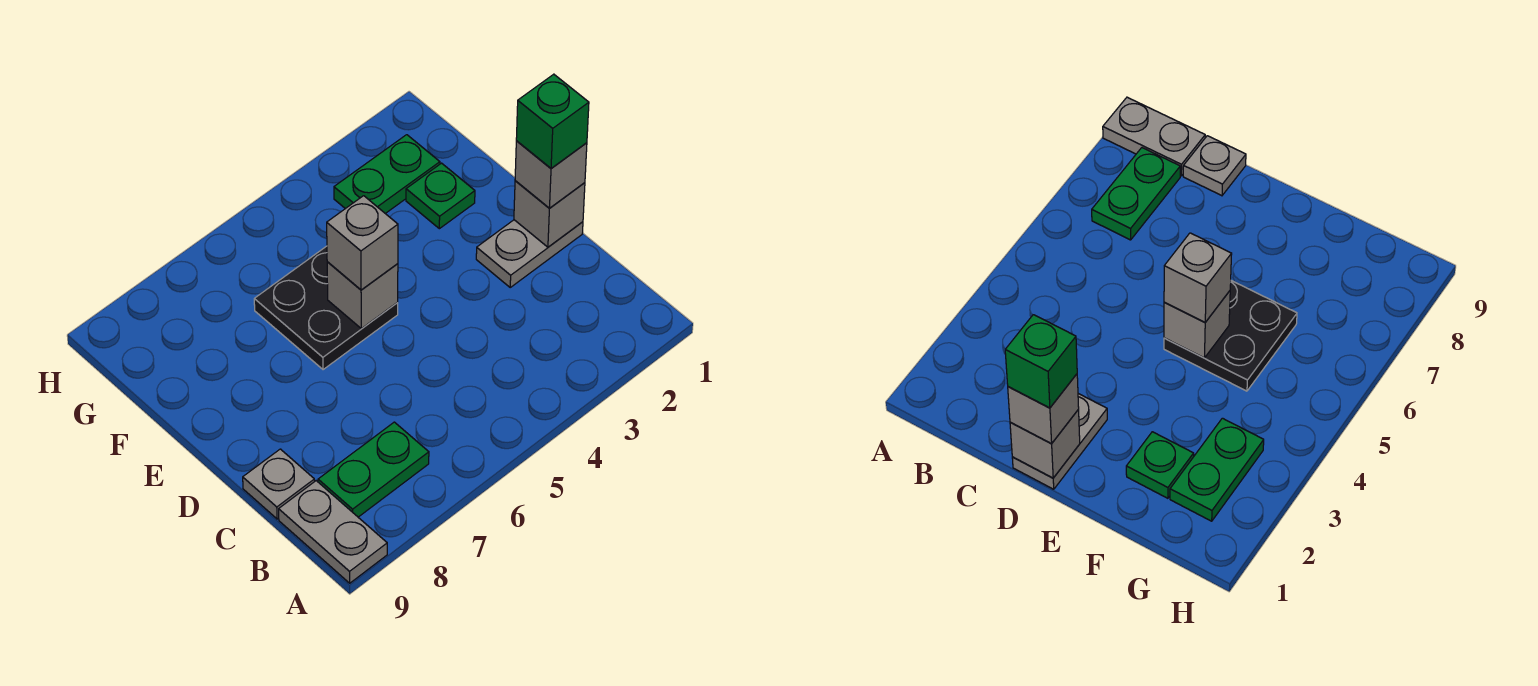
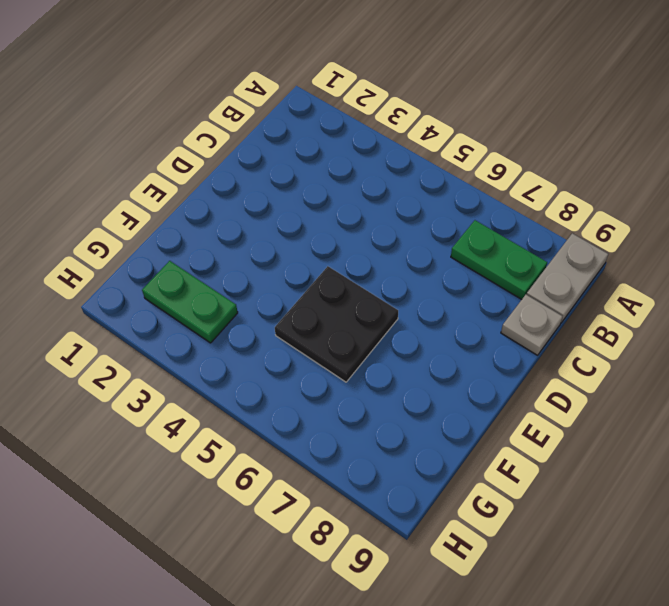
none -> grey plate D1:D2 level 1
none -> green plate F2 level 1
none -> grey brick D1 level 2

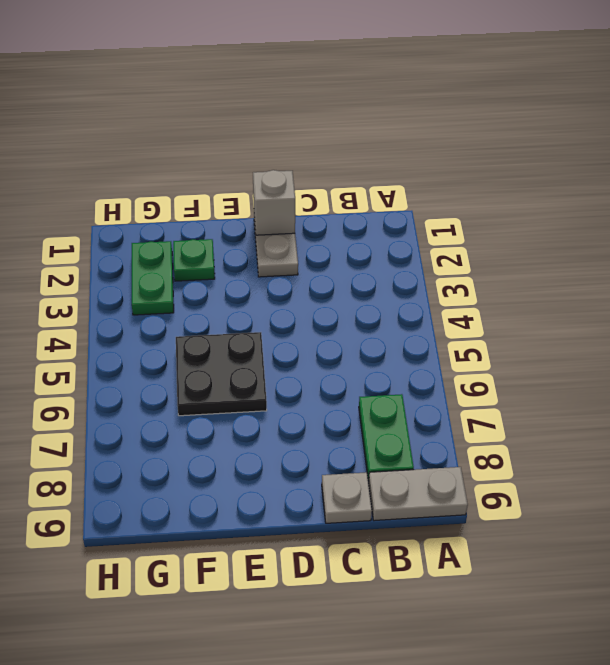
none -> grey brick E5 level 2
none -> grey brick D1 level 3
none -> grey brick E5 level 3

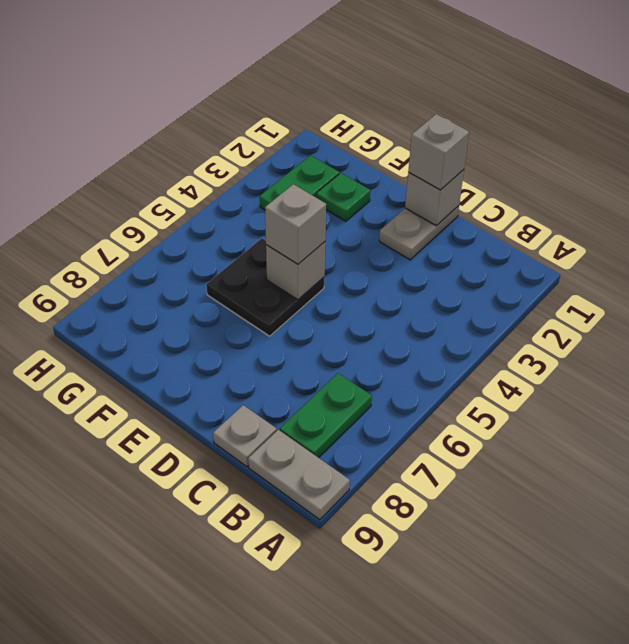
none -> green brick D1 level 4

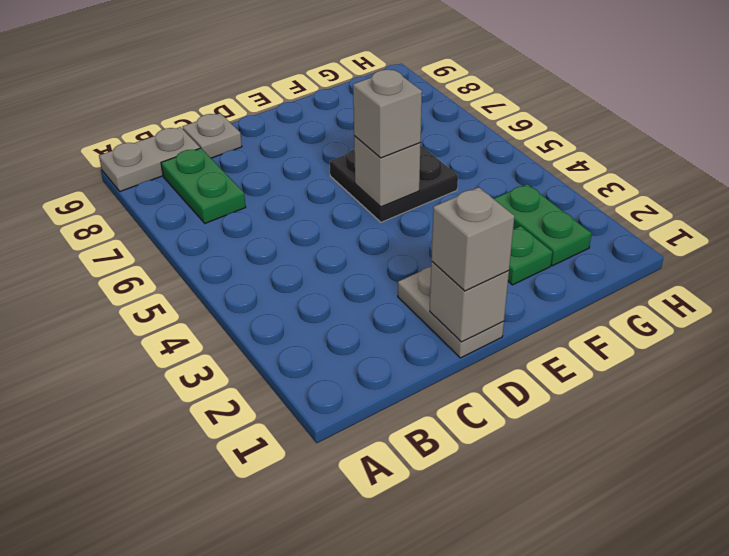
none -> green brick D1 level 4

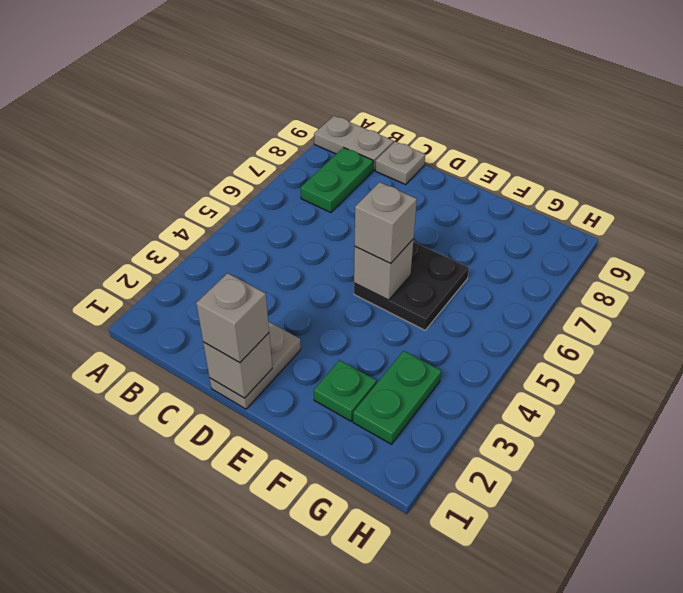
none -> green brick D1 level 4

